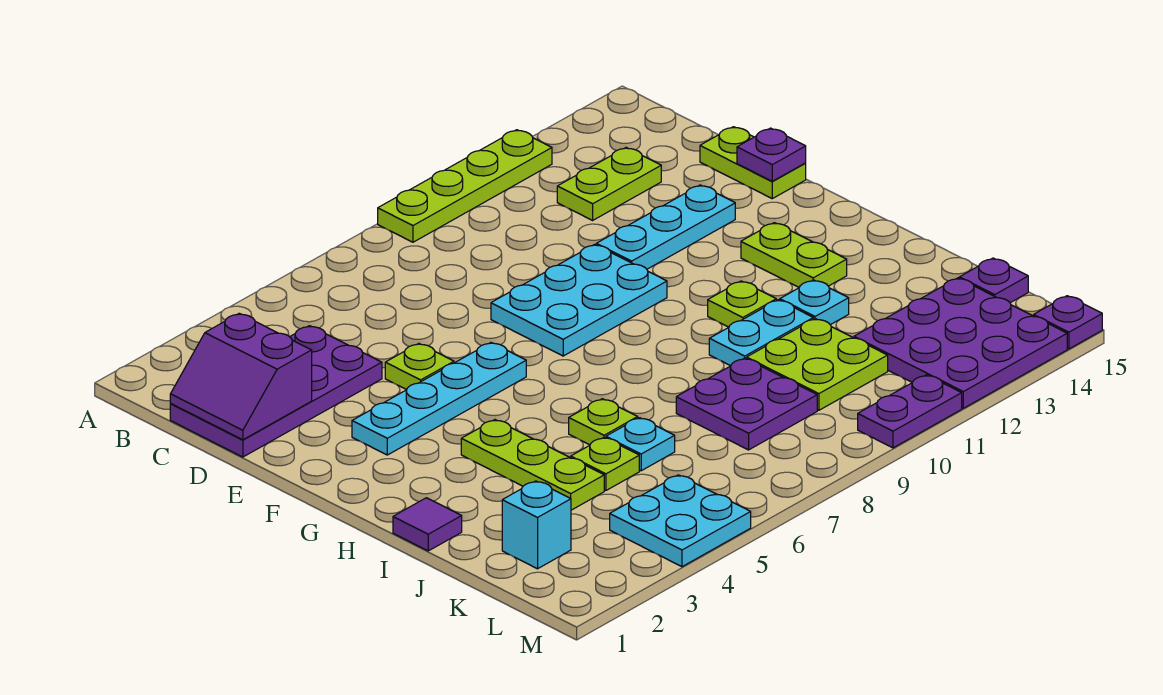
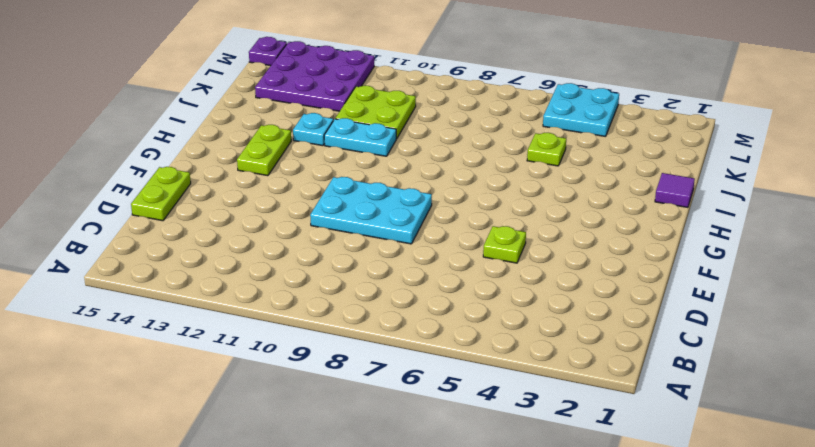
none -> lime plate A9:A12 level 1
none -> purple plate C1:D4 level 1
none -> lime plate C12:C13 level 1

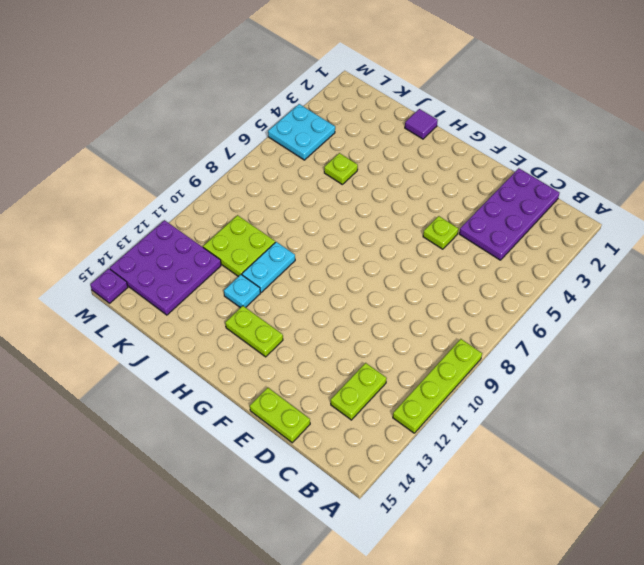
none -> cyan plate E8:F10 level 1
none -> cyan plate E11:E13 level 1
none -> cyan plate F3:F6 level 1

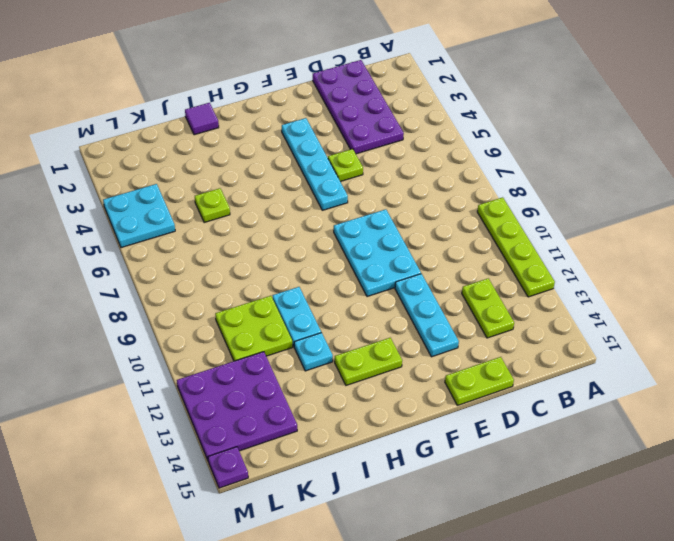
none -> lime plate H4:J4 level 1
none -> lime plate H11 level 1
none -> lime plate I6 level 1

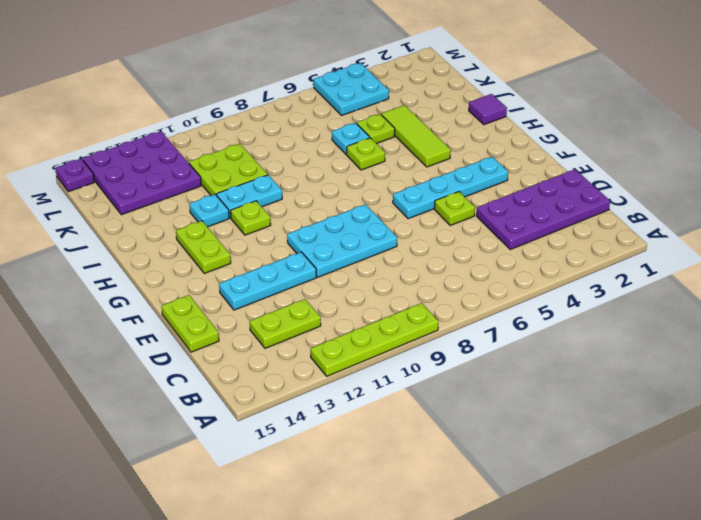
lime tile H4:J4 level 1 -> lime plate H4:J4 level 1
none -> purple plate J8:K9 level 1
none -> cyan brick K2 level 1
none -> purple plate K15 level 1

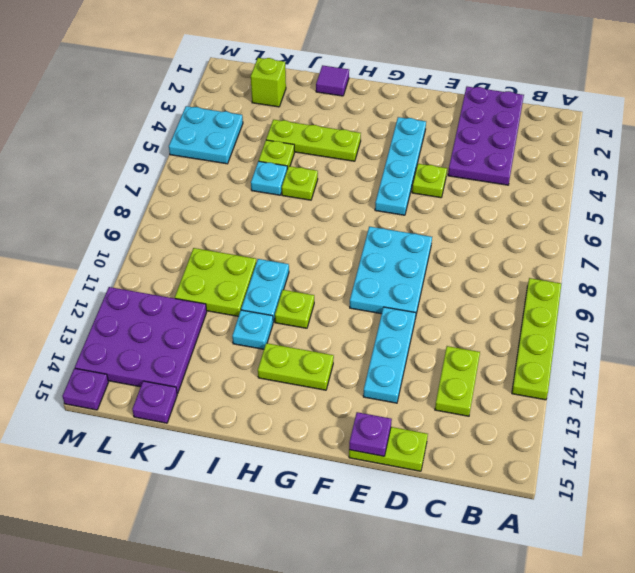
lime brick K2 level 1 -> cyan brick K2 level 1
none -> purple plate J8:K9 level 1
none -> purple plate M10:M11 level 1
none -> purple slope C1:D2 level 2 top 2

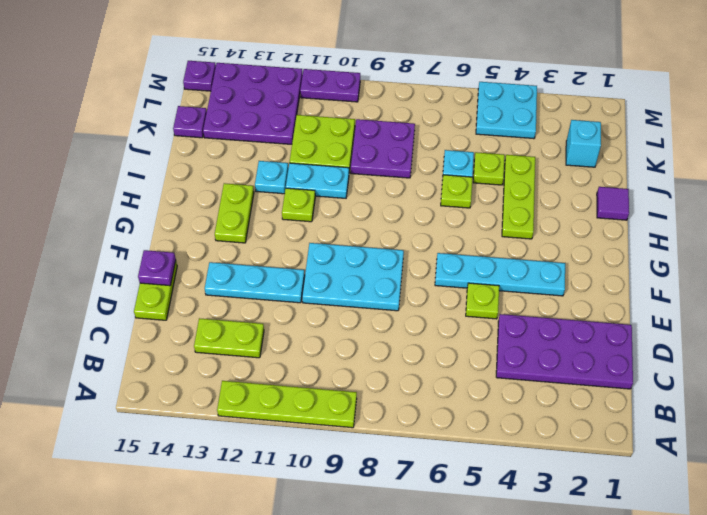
none -> purple slope C1:D2 level 2 top 2

